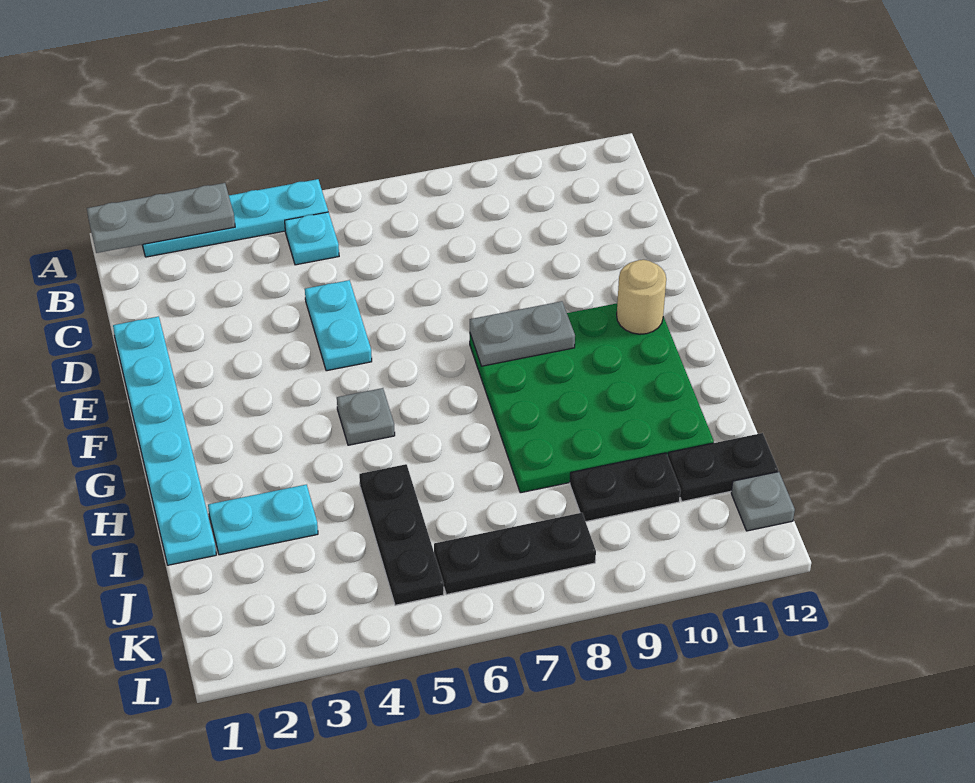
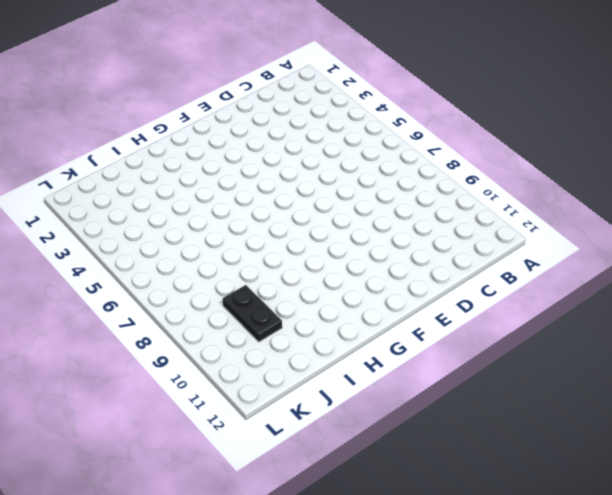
none -> cyan plate A2:A5 level 1
none -> cyan plate B5 level 1
none -> cyan plate D1:I1 level 1

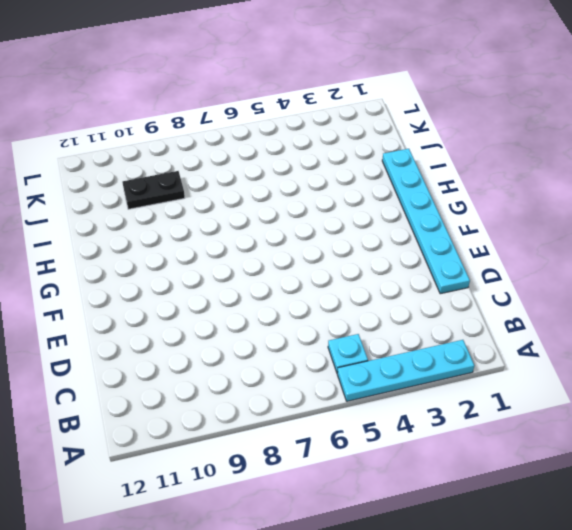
none -> cyan plate D5:E5 level 1
none -> green plate F8:I11 level 1
none -> grey plate G5 level 1

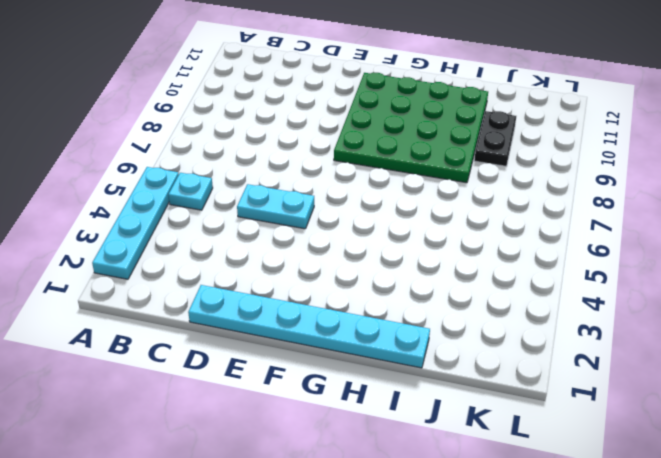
none -> grey plate G5 level 1
none -> cyan plate I2:I3 level 1
none -> black plate I5:K5 level 1

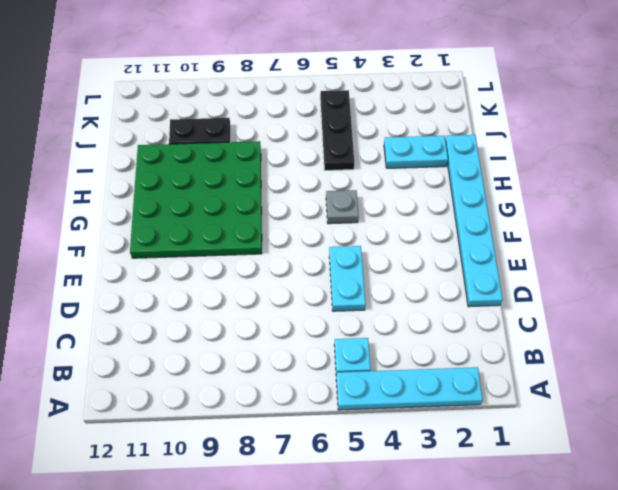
none -> black plate J11:J12 level 1
none -> black plate K6:K8 level 1
none -> grey plate K12 level 1

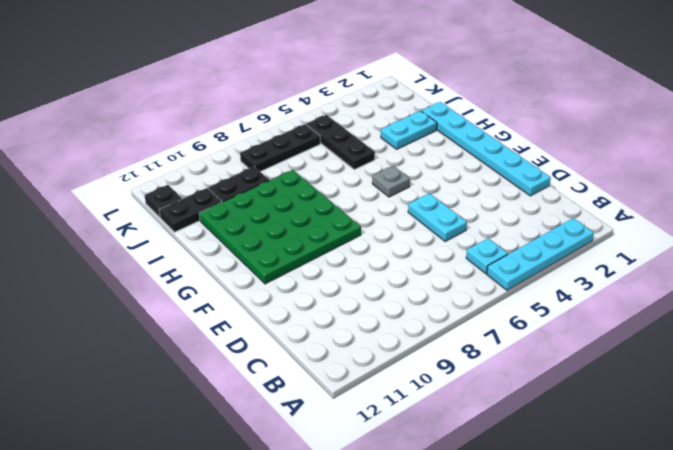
black plate K12 level 1 -> grey plate K12 level 1
none -> grey plate A1:A3 level 2
none -> grey plate F8:F9 level 2
none -> tan round brick F11 level 2

